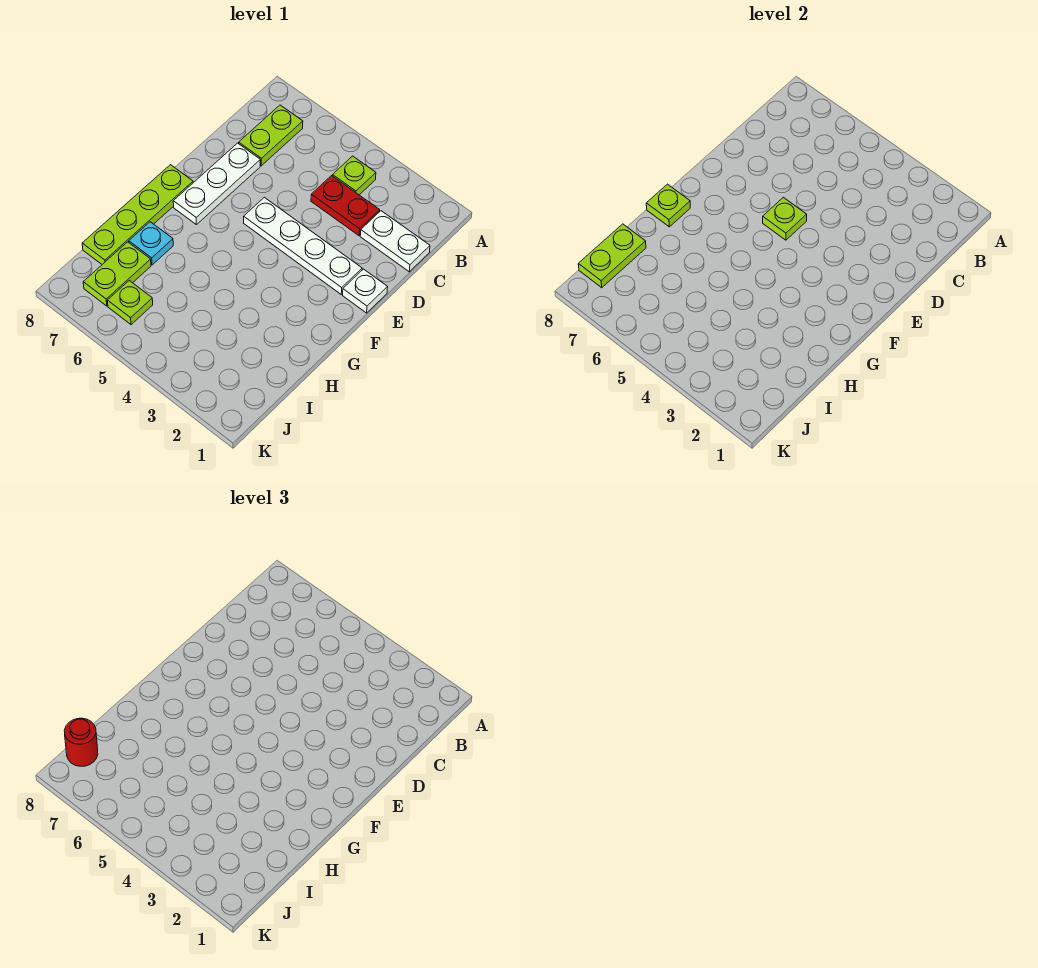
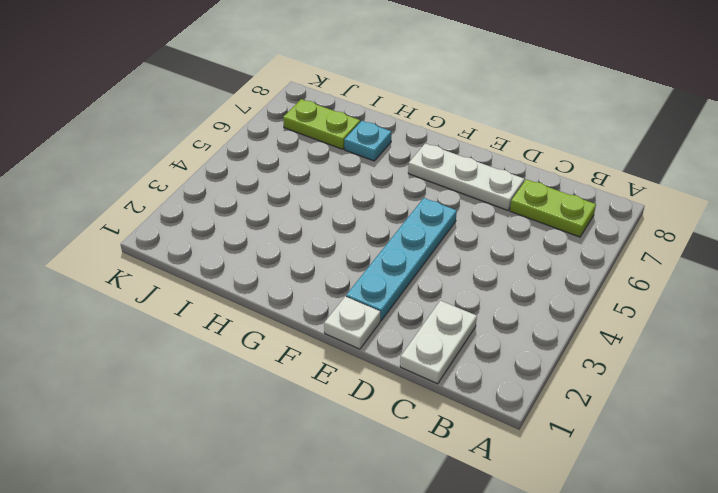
cyan plate E2:E5 level 1 -> white plate E2:E5 level 1
none -> lime plate B4 level 1
none -> red plate C3:C4 level 1
none -> lime plate F8:I8 level 1

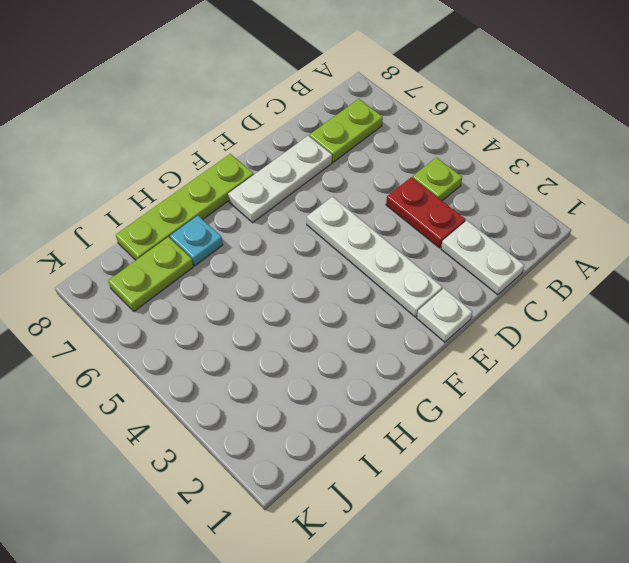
none -> lime plate J6 level 1
none -> lime plate E5 level 2
none -> lime plate G8 level 2

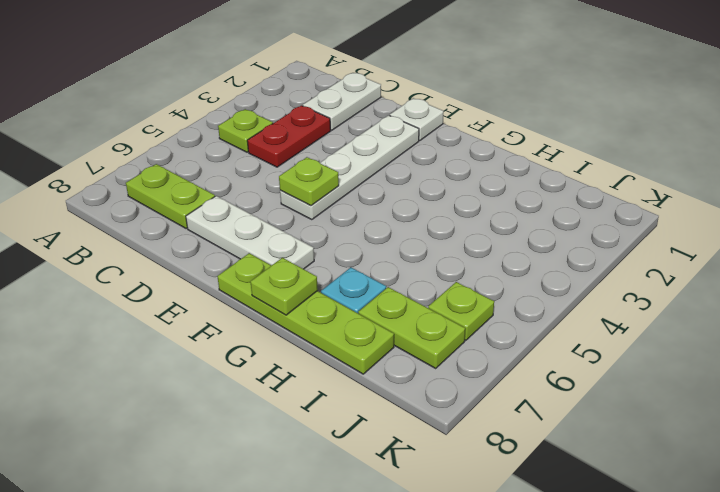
none -> lime plate I8:J8 level 2
none -> red round brick J8 level 3

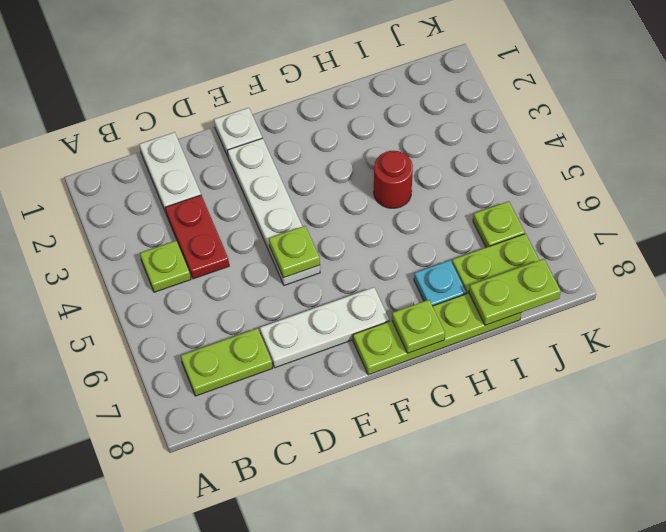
red round brick H4 level 1 -> red round brick J8 level 3

